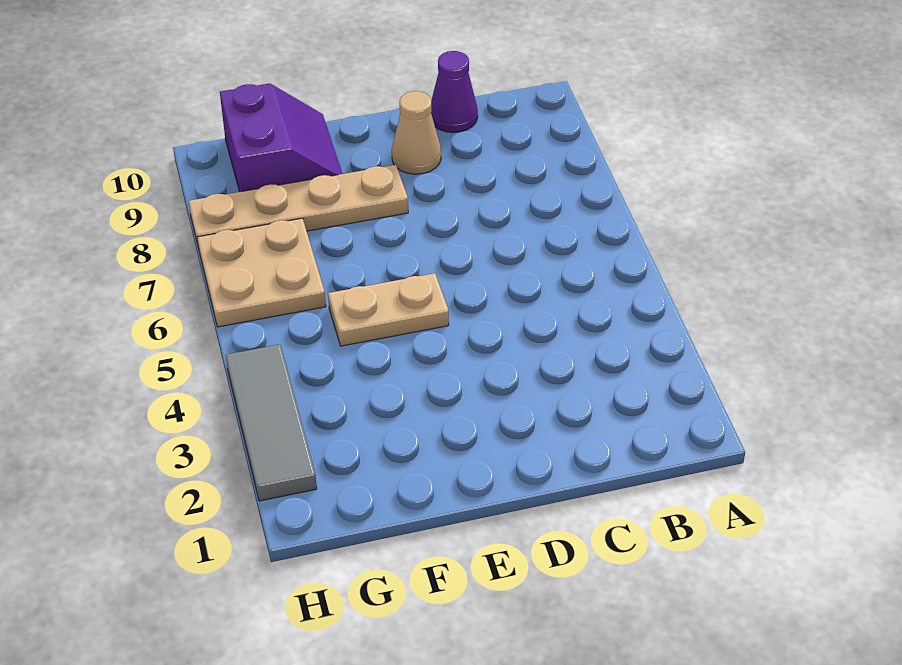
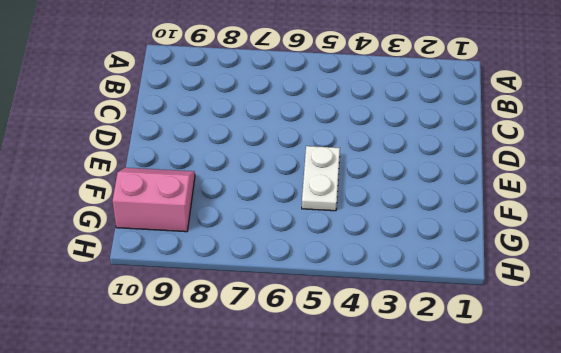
white plate E5:F5 level 1 -> tan plate E5:F5 level 1
pink slope F9:G10 level 1 top G -> purple slope F9:G10 level 1 top G
none -> purple cone C10 level 1
none -> tan cone D9 level 1

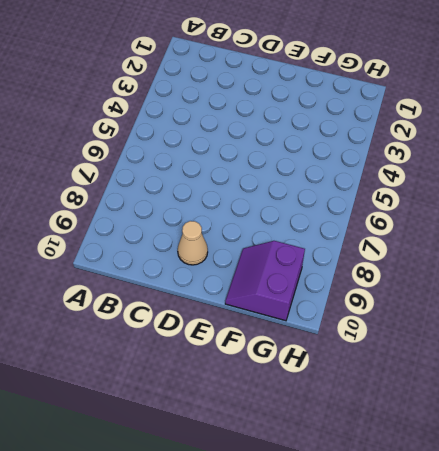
none -> purple cone C10 level 1
none -> tan plate E5:F5 level 1

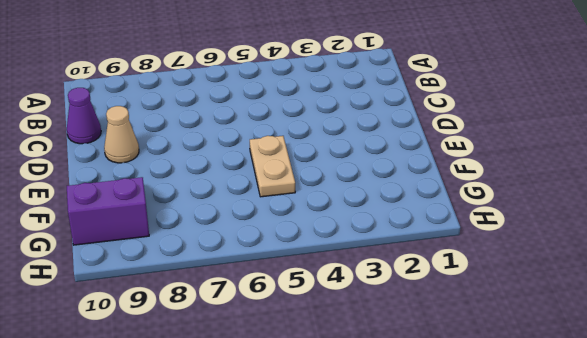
none -> tan plate E8:H8 level 1
none -> tan plate G6:H7 level 1

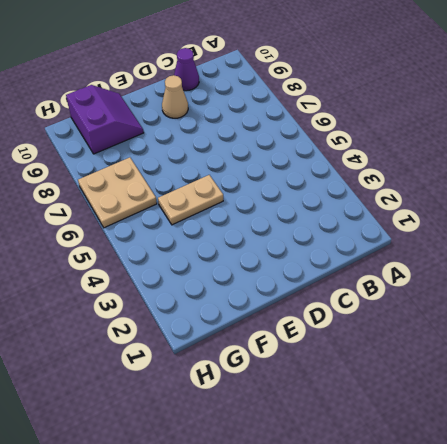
none -> tan plate E8:H8 level 1
none -> grey tile H2:H4 level 1

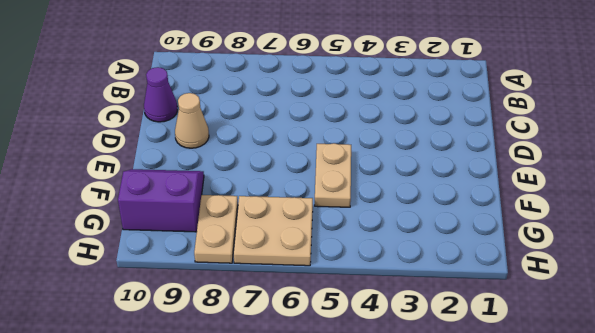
tan plate G8:H8 level 1 -> tan plate E8:H8 level 1
none -> grey tile H2:H4 level 1

